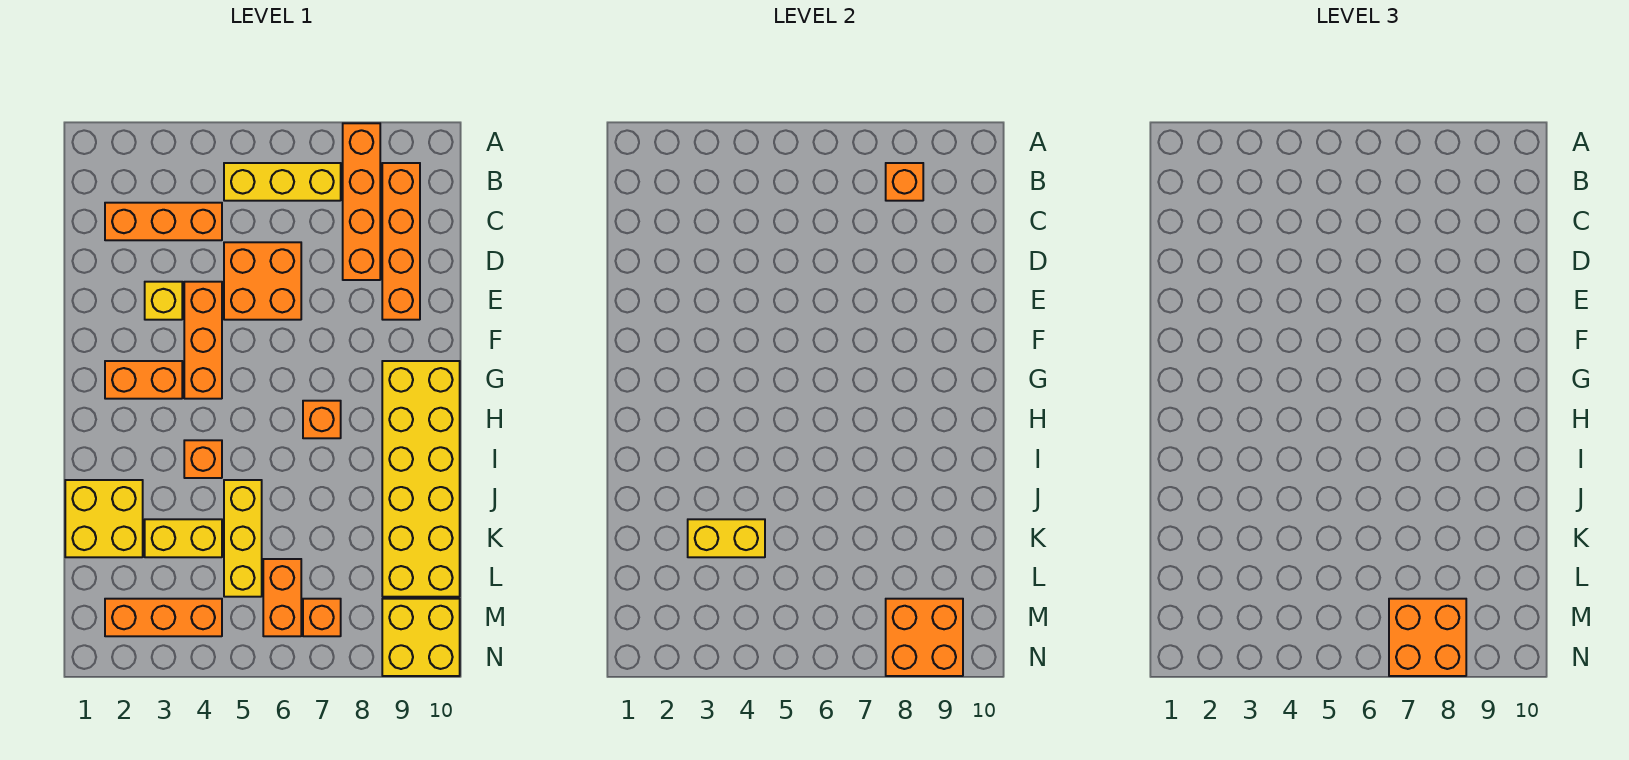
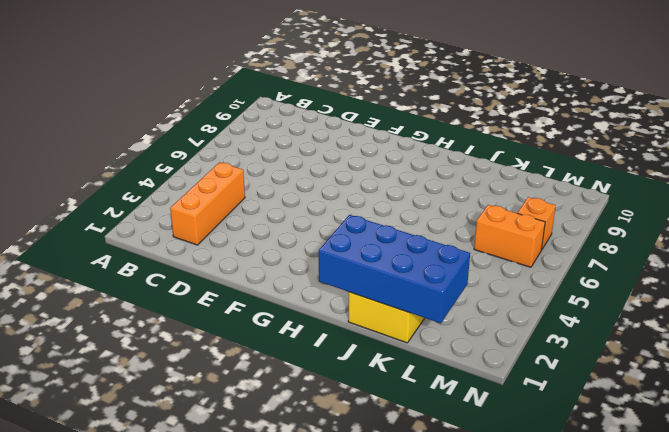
blue brick I1:L2 level 2 -> none
none -> orange brick A8:D8 level 1
none -> yellow brick B5:B7 level 1
none -> orange brick B9:E9 level 1

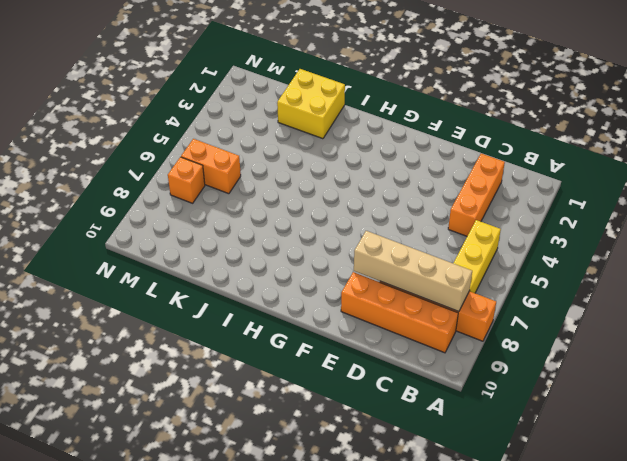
tan brick B8:E8 level 2 -> orange brick B8 level 2
none -> orange brick D5:E6 level 1
none -> yellow brick E3 level 1
none -> orange brick E4:G4 level 1

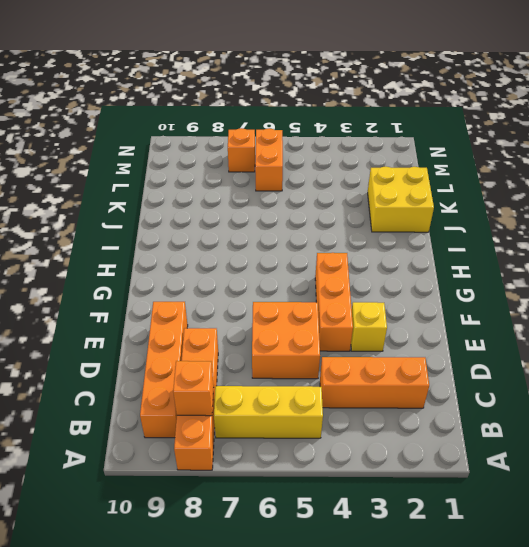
none -> orange brick G2:G3 level 1
none -> yellow brick G9:L10 level 1
none -> orange brick H7 level 1

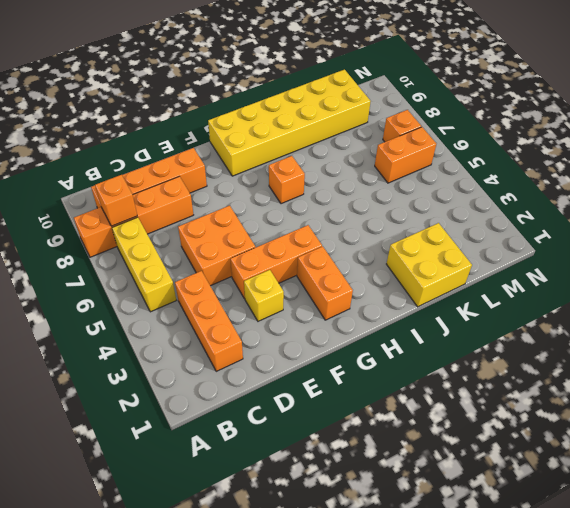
none -> orange brick I4 level 1
none -> yellow brick J5:L5 level 1
none -> yellow brick K3:K4 level 1

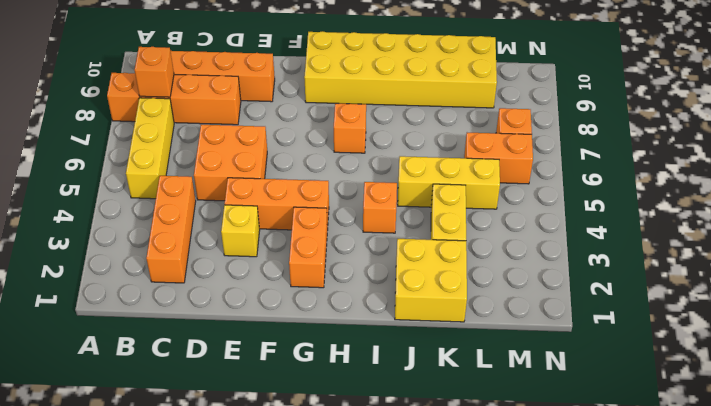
none -> orange brick M2:M4 level 1
none -> yellow brick M9:N10 level 1
none -> yellow brick K3:K4 level 2

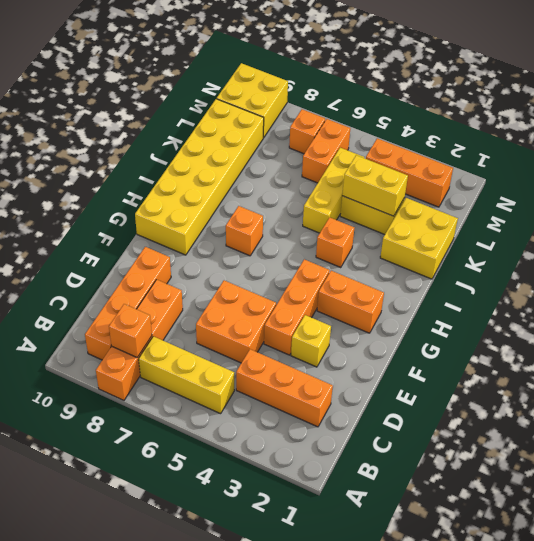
none -> orange brick M8:N9 level 2
none -> orange brick M7:N8 level 3

